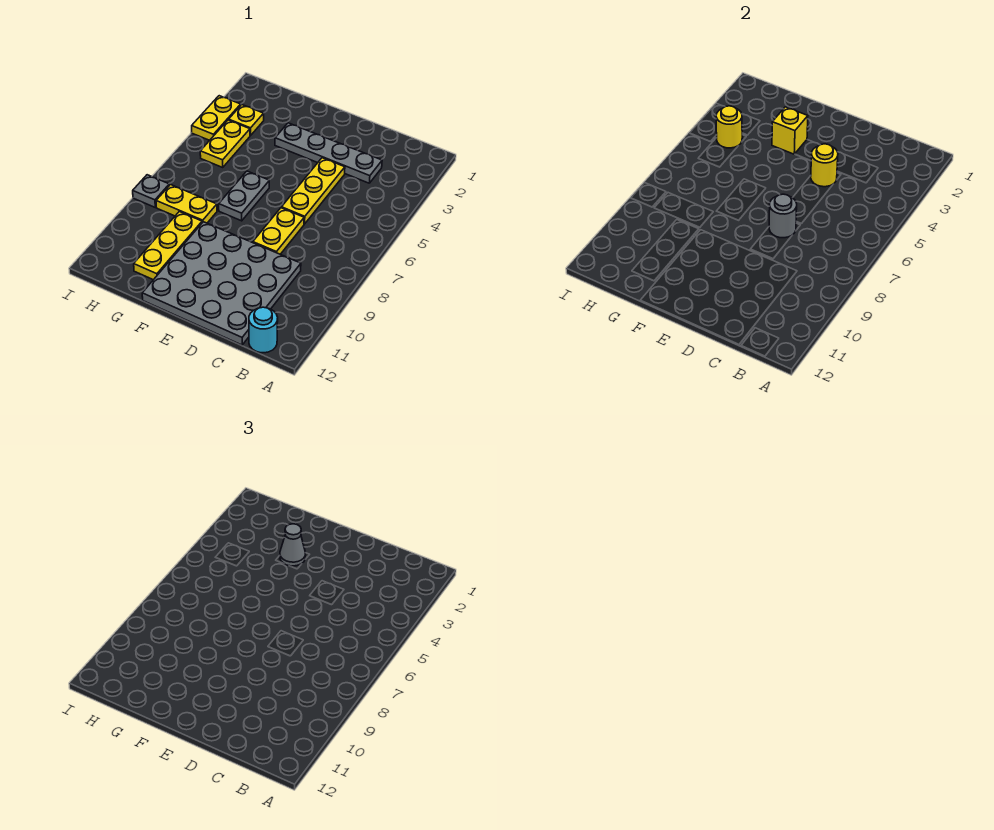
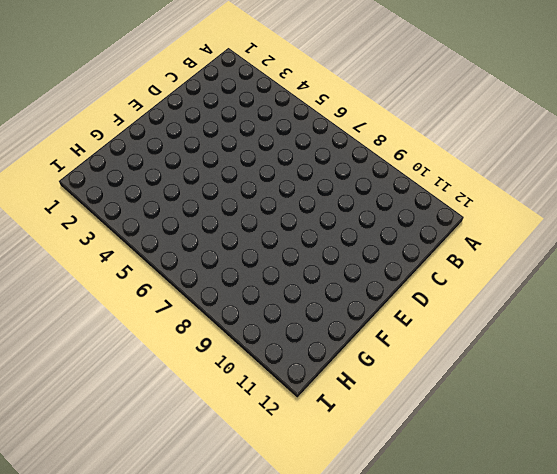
none -> cyan round brick B12 level 1
none -> grey plate C3:F3 level 1
none -> grey plate C9:F12 level 1

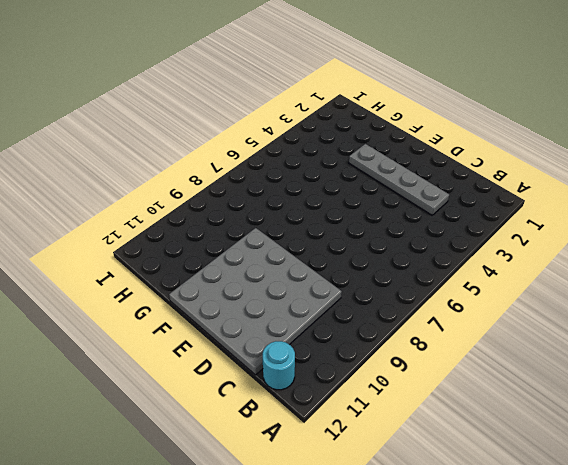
none -> yellow plate D4:D6 level 1
none -> yellow plate D7:D8 level 1
none -> grey plate F6:F7 level 1

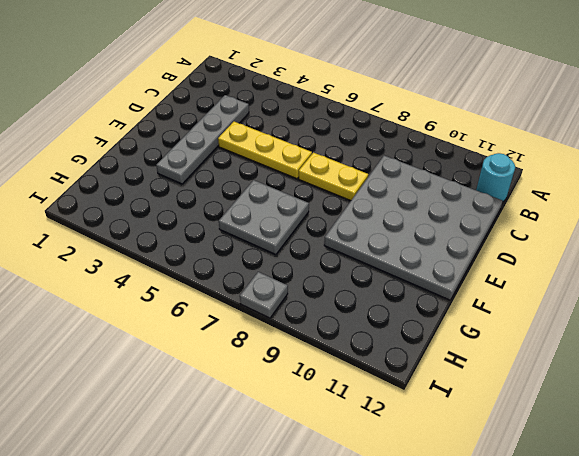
grey plate F6:G7 level 1 -> grey plate F6:F7 level 1
none -> yellow plate G8:H8 level 1
none -> yellow plate G9:G11 level 1
none -> yellow plate H3 level 1

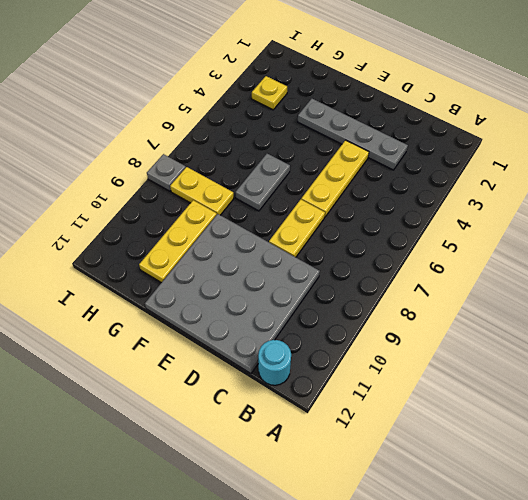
none -> yellow plate H4:H5 level 1
none -> yellow plate I3:I4 level 1
none -> yellow round brick D4 level 2

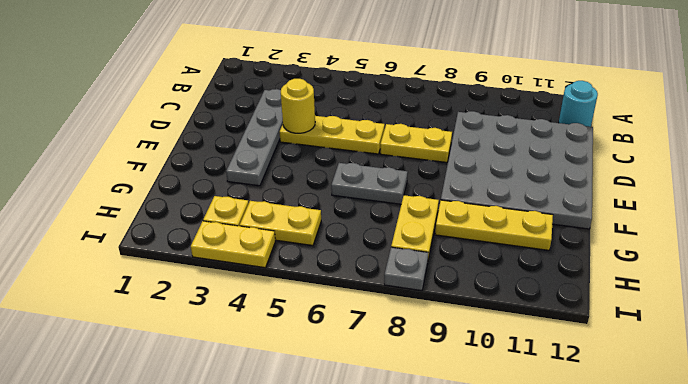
none -> grey round brick D7 level 2
none -> yellow brick F3 level 2
none -> yellow round brick H4 level 2

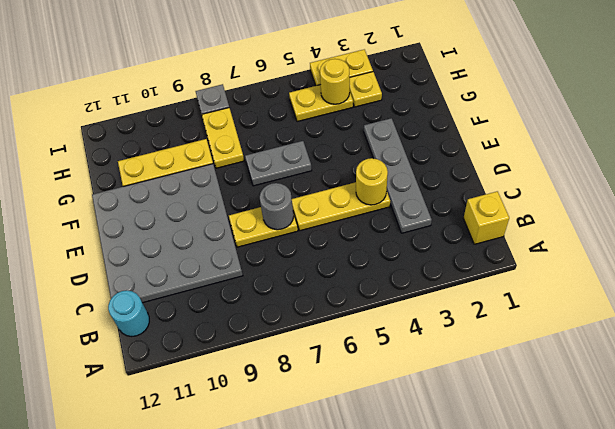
yellow brick B1 level 1 -> yellow brick F3 level 2
none -> grey cone F3 level 3

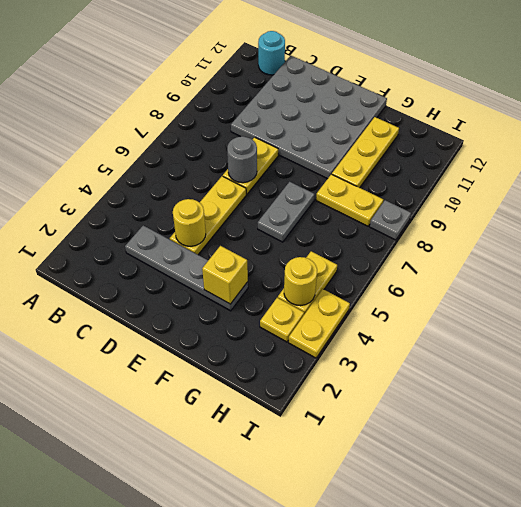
none -> grey cone F3 level 3

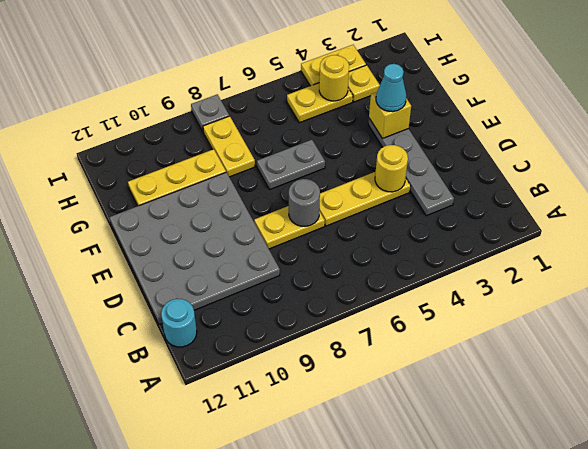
cyan cone F3 level 3 -> grey cone F3 level 3

